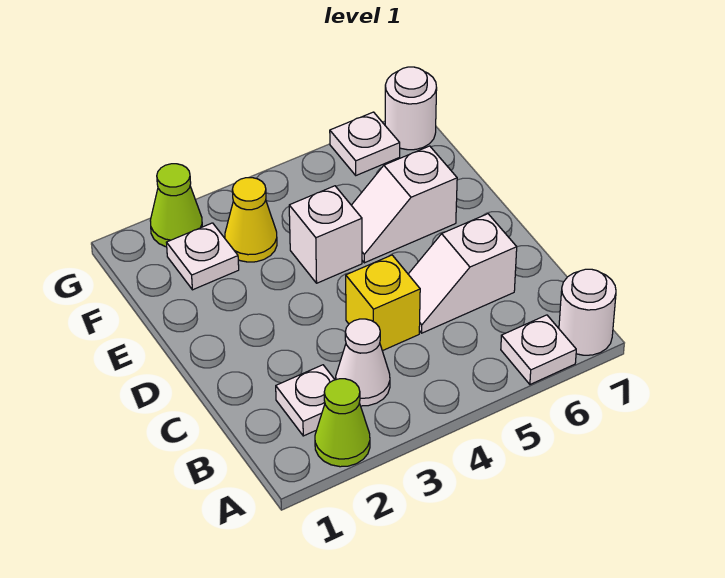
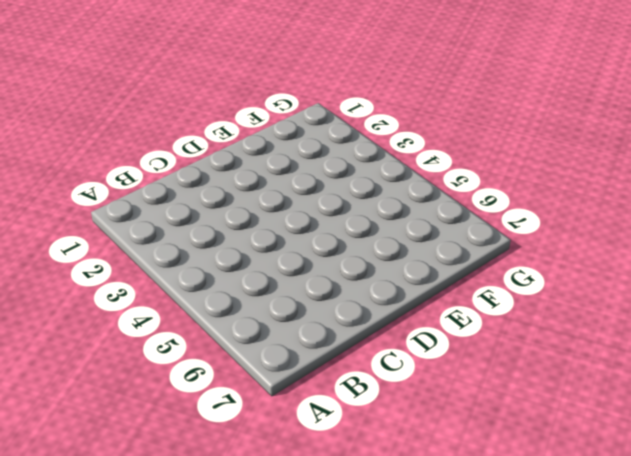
none -> lime cone A2 level 1
none -> white plate A6 level 1
none -> white round brick A7 level 1

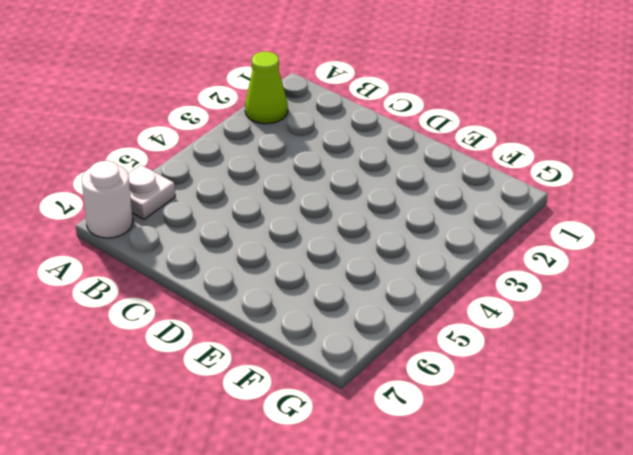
none -> white plate B2 level 1
none -> white cone B3 level 1
none -> yellow brick C4 level 1

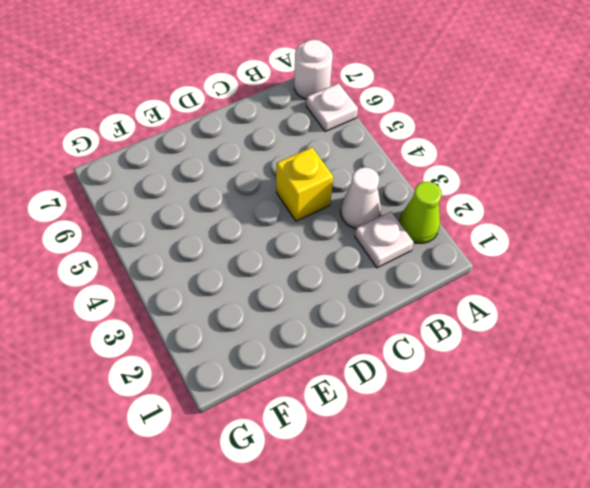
none -> white slope C5:C6 level 1 top 6
none -> white brick E4 level 1
none -> white slope E5:E6 level 1 top 6

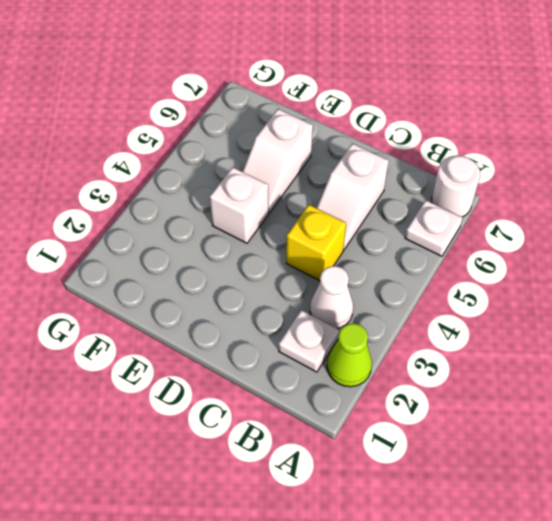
none -> white plate F2 level 1
none -> yellow cone F3 level 1
none -> lime cone G2 level 1

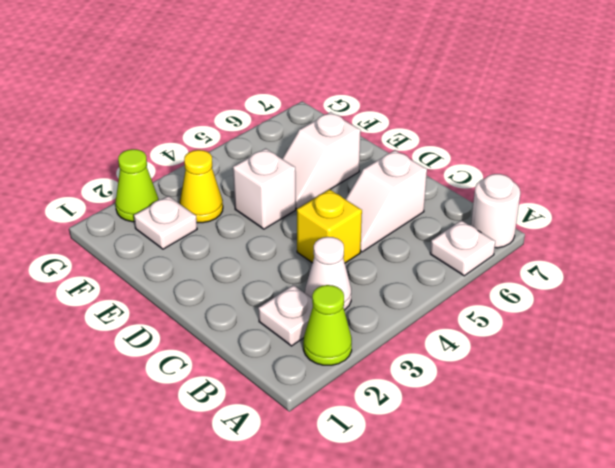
none -> white plate G6 level 1
none -> white round brick G7 level 1

